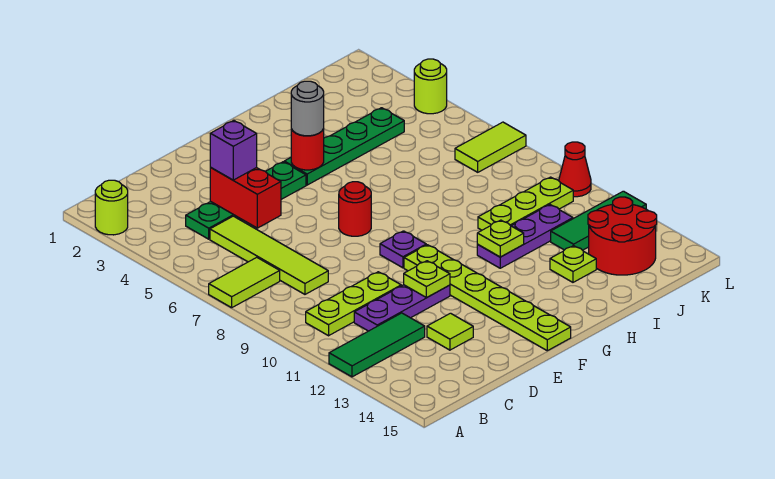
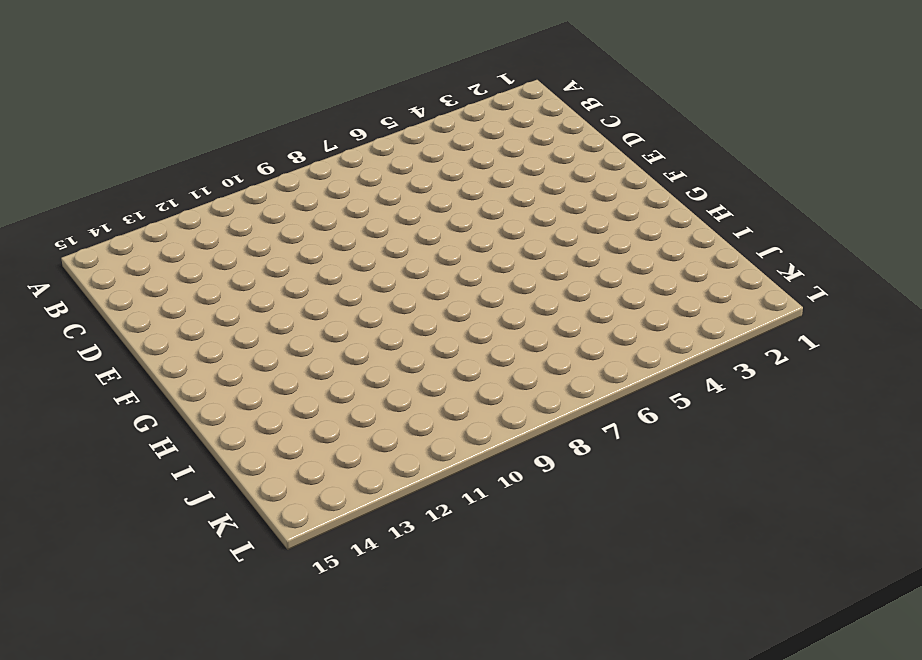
none -> lime round brick A2 level 1
none -> lime tile A7:B7 level 1
none -> green tile A12:C12 level 1

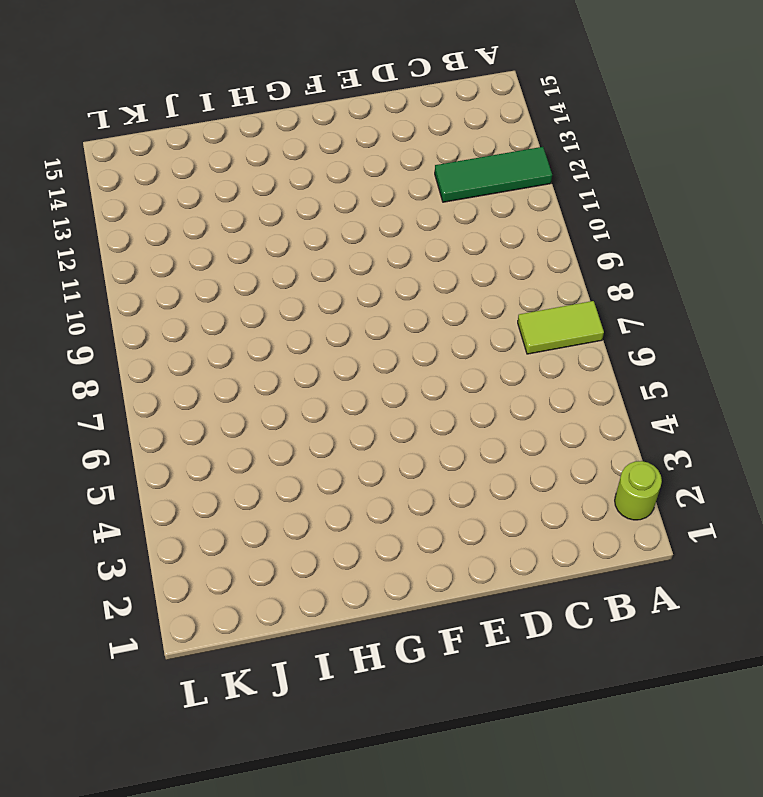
none -> lime plate B10:D10 level 1
none -> green plate C4:F4 level 1
none -> lime tile C5:C8 level 1

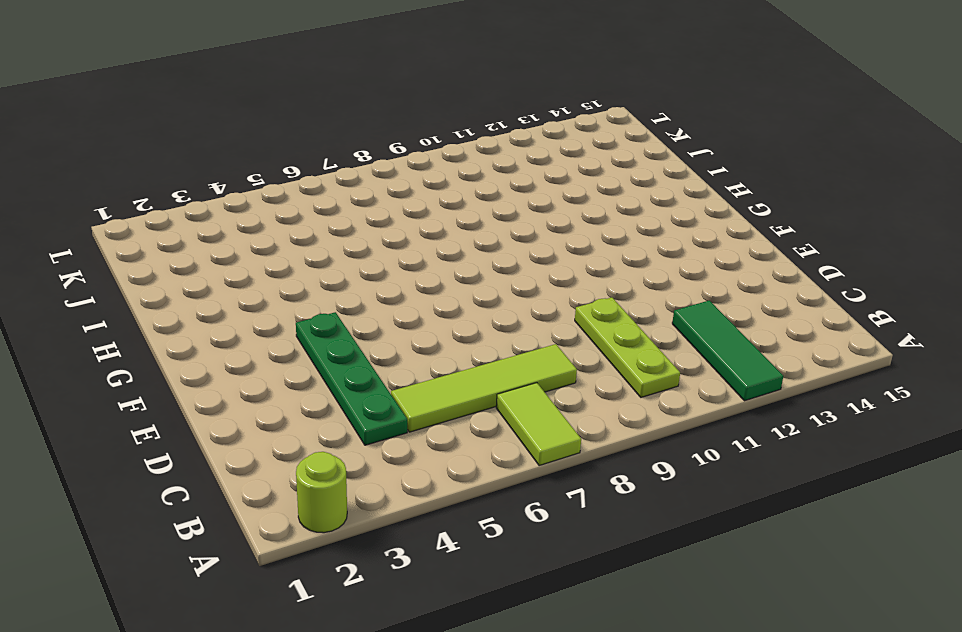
none -> purple plate C11:E11 level 1
none -> lime tile D13 level 1
none -> red round brick F7 level 1

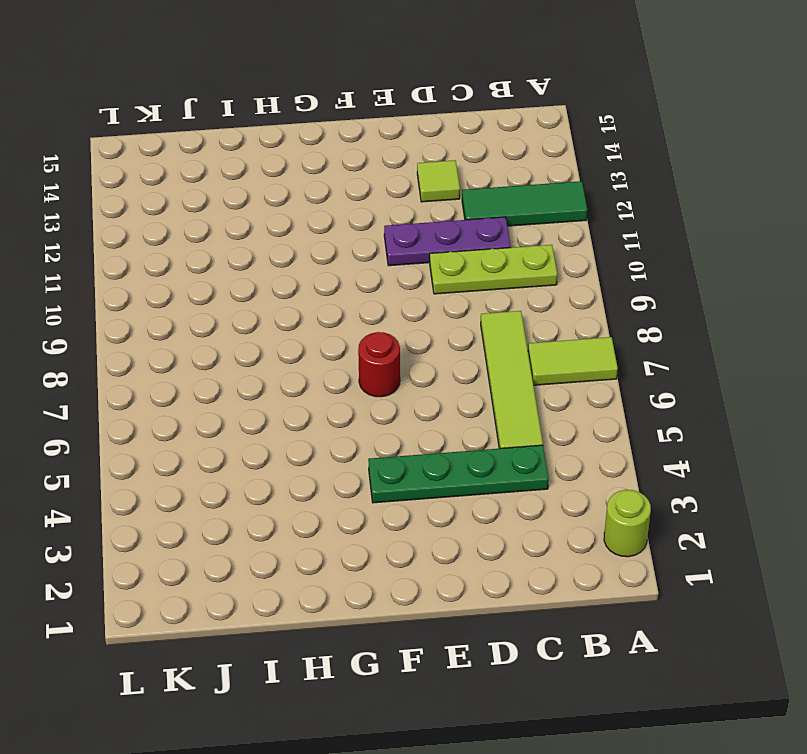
none -> purple plate F9 level 1
none -> lime plate F10:F15 level 1
none -> green plate G4:J4 level 1

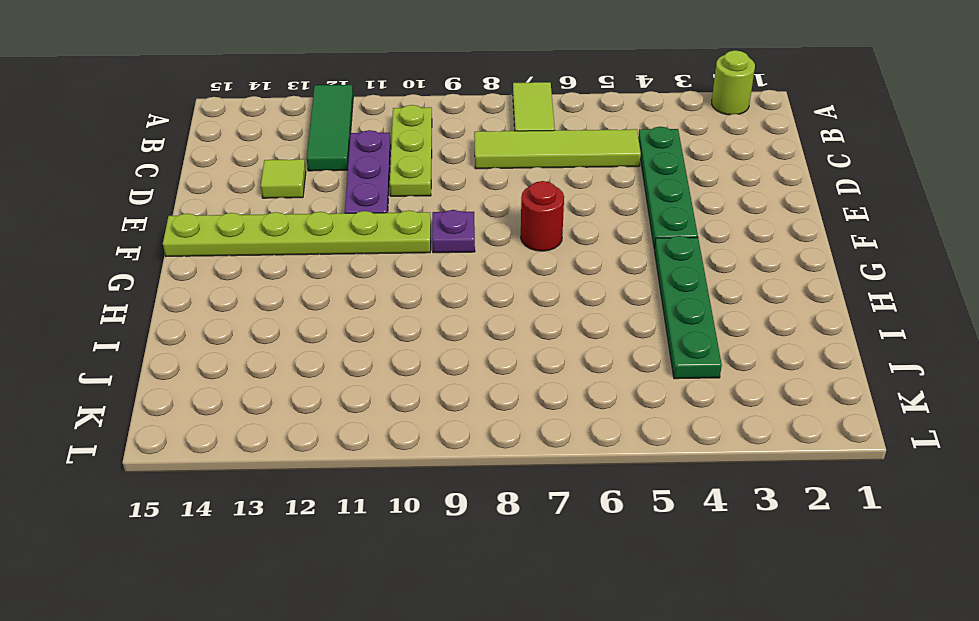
none -> purple plate H11:J11 level 1
none -> lime plate I10:K10 level 1
none -> lime plate I13 level 1

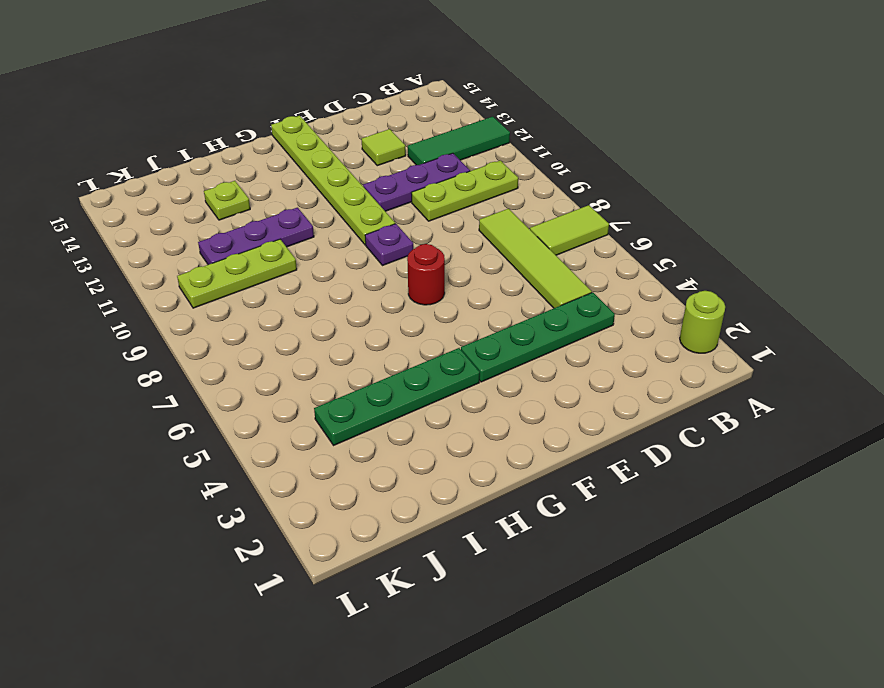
none -> green tile J12:L12 level 1
none -> red round brick J13:K14 level 1
none -> lime tile K7:L7 level 1

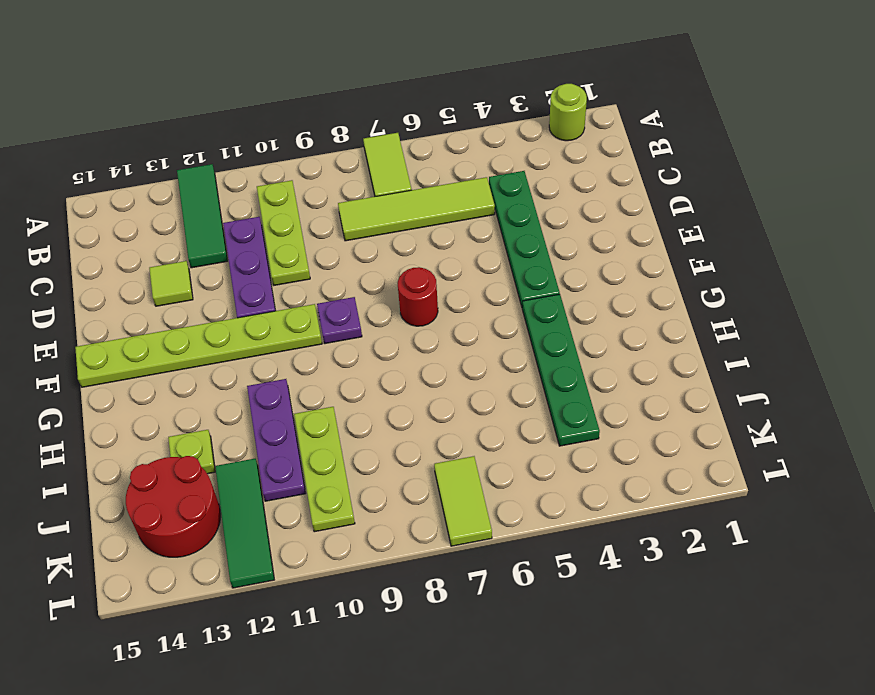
none -> lime round brick L4 level 1
none -> red cone L10 level 1
none -> red brick D4:D5 level 2

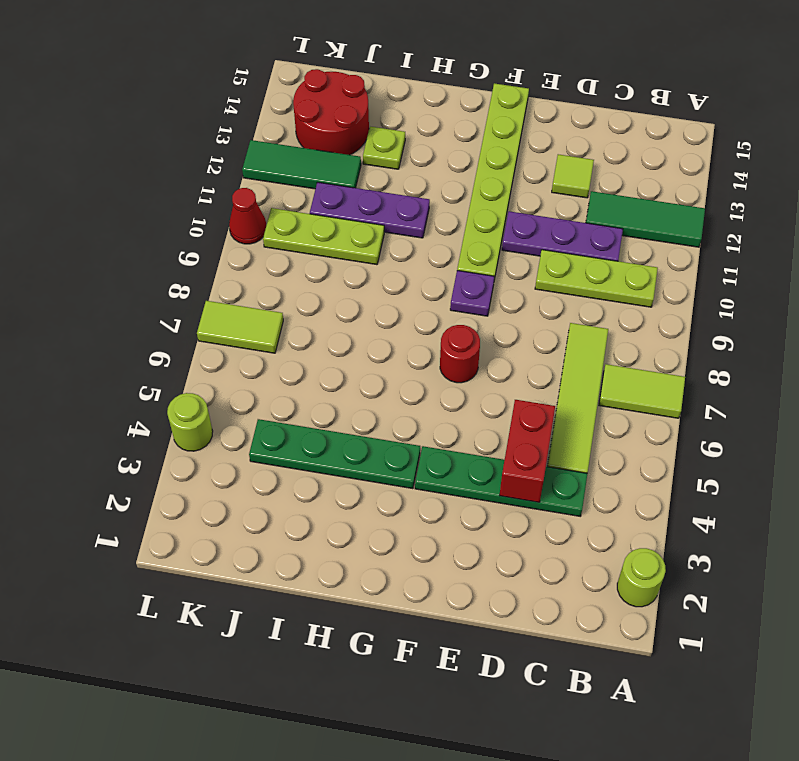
none -> lime plate E11 level 2
none -> red round brick G4 level 2
none -> lime plate H11 level 2

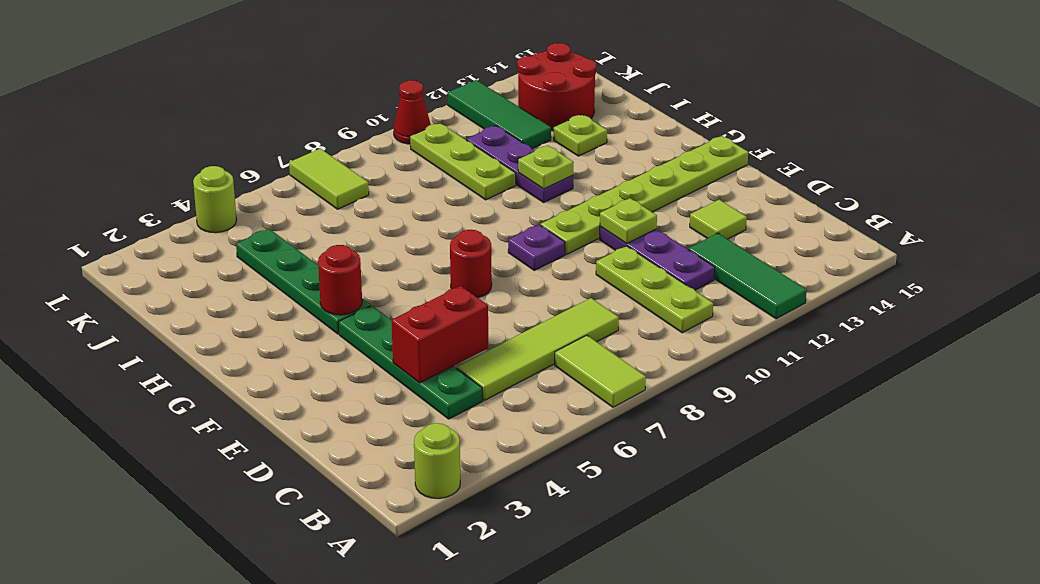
none -> purple brick D4 level 3
none -> grey round brick G4 level 3

